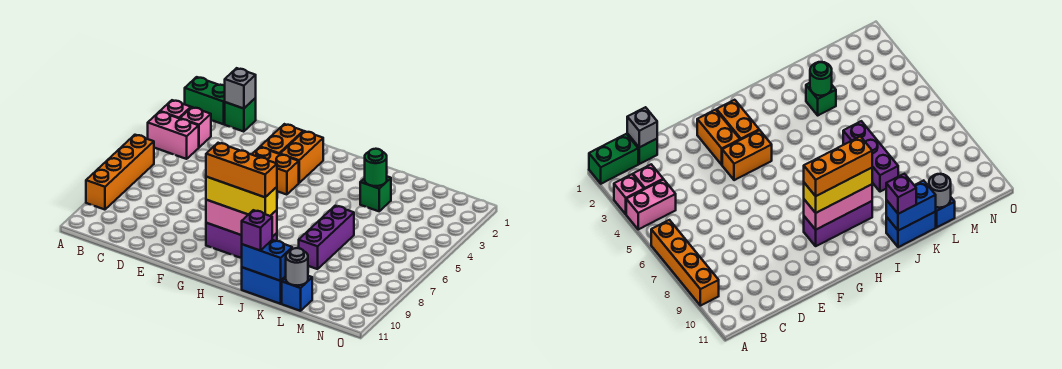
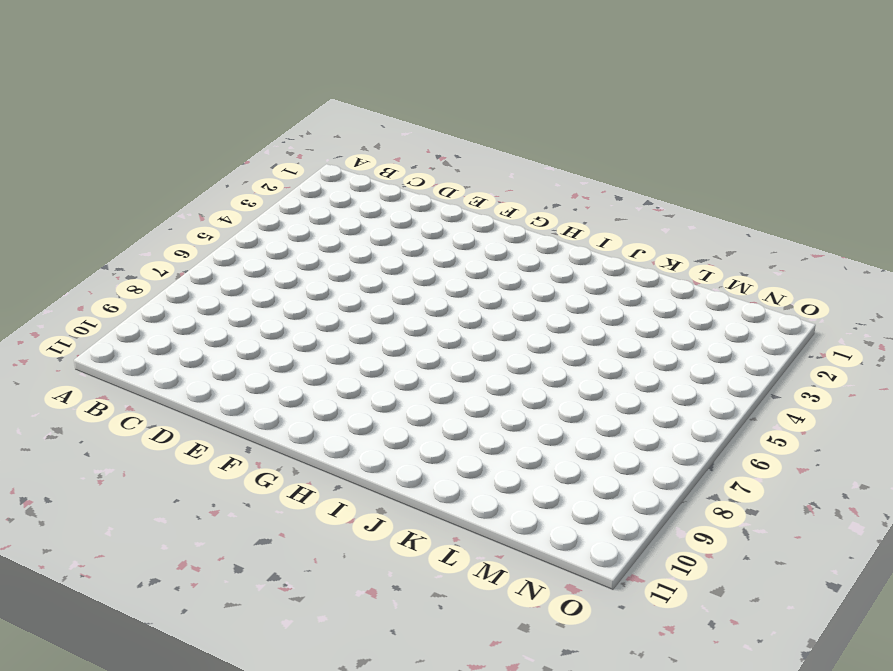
none -> green brick A1:B1 level 1
none -> pink brick A3 level 1
none -> pink brick A4:B4 level 1

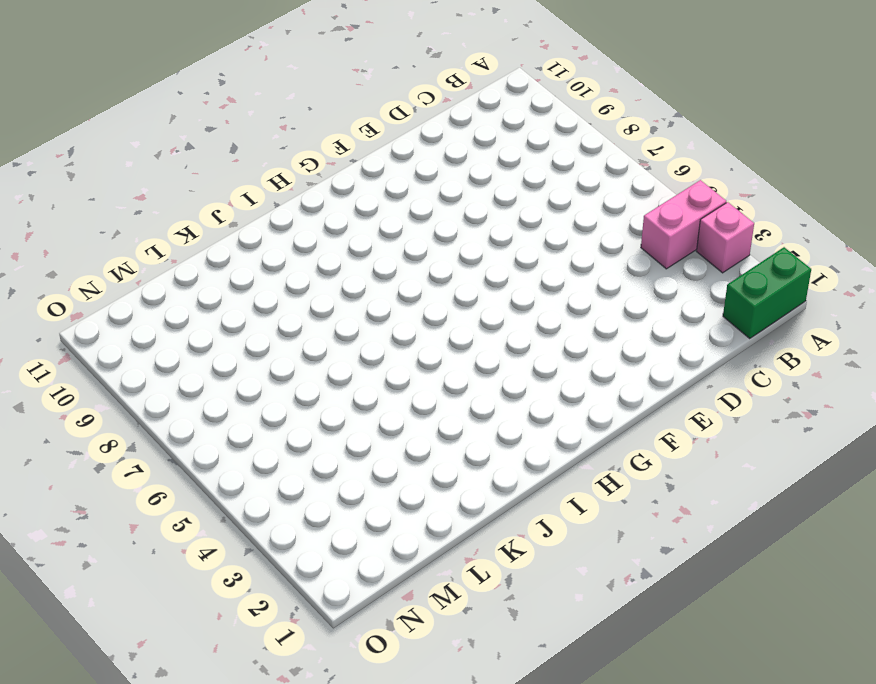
none -> orange brick A6:A9 level 1
none -> pink brick B3 level 1
none -> green brick C1 level 1

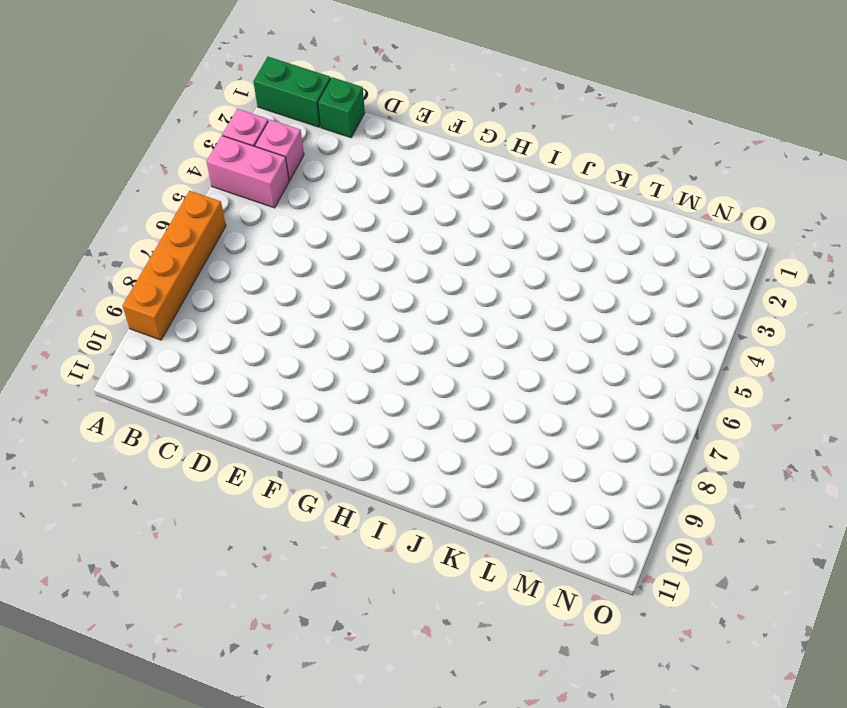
none -> orange brick F2:F3 level 1
none -> orange brick F4:G4 level 1
none -> orange brick G2:G3 level 1

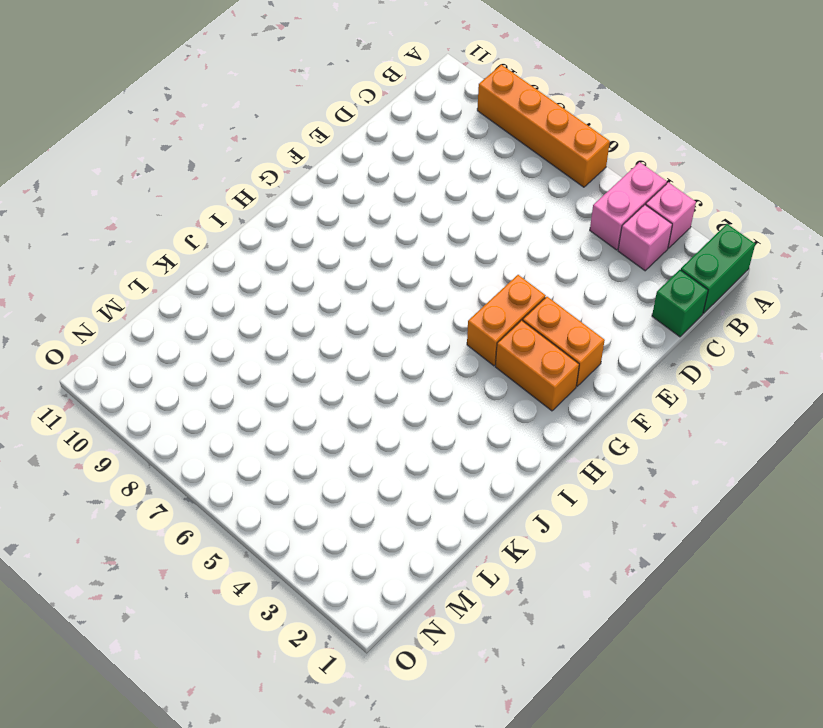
none -> purple brick G9:I9 level 1
none -> blue brick J11:K11 level 1
none -> green brick K3 level 1

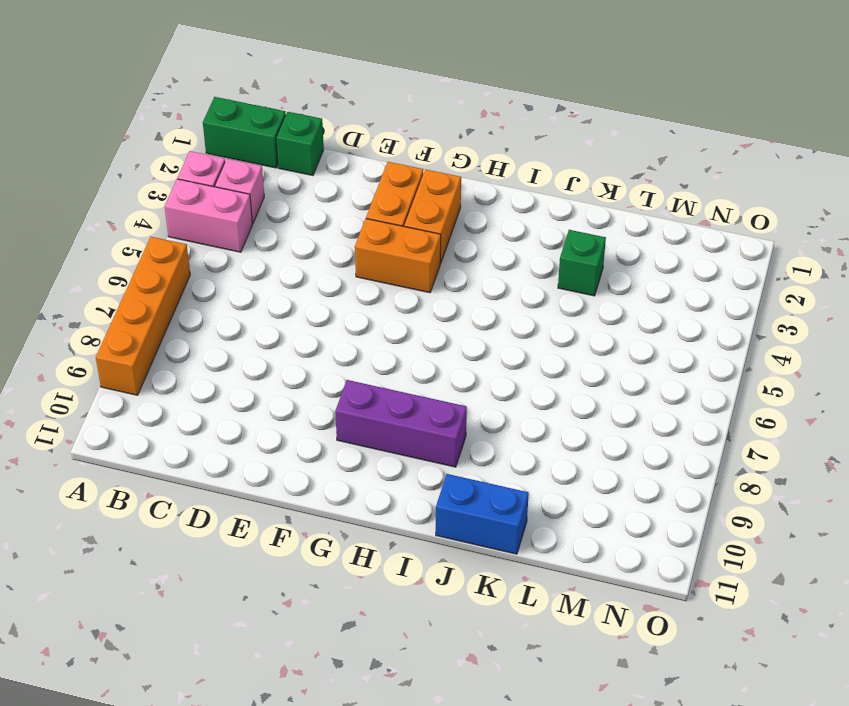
none -> purple brick K6:K8 level 1
none -> blue brick L11 level 1
none -> grey brick C1 level 2

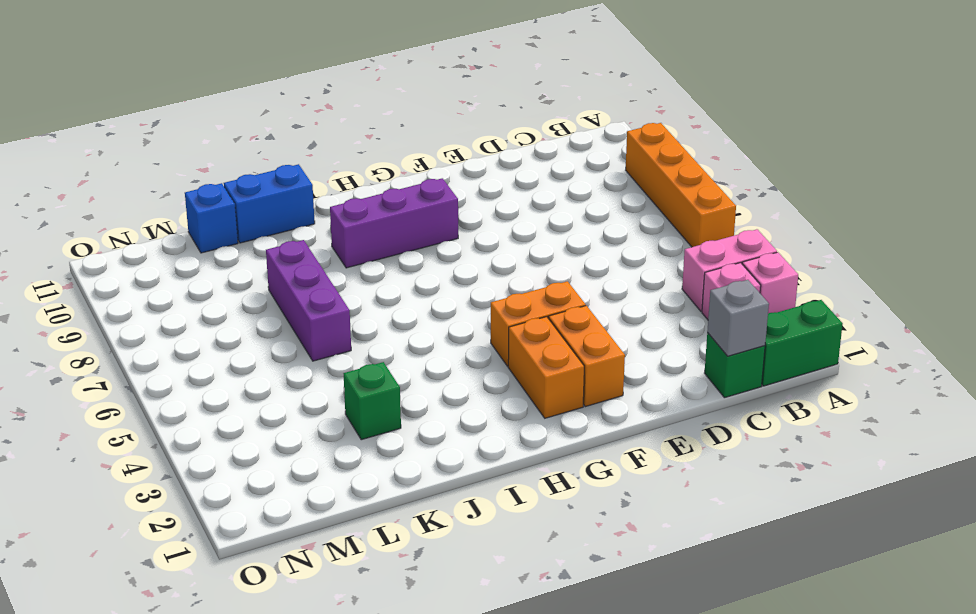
none -> pink brick G9:I9 level 2
none -> blue brick J11:K11 level 2
none -> green round brick K3 level 2

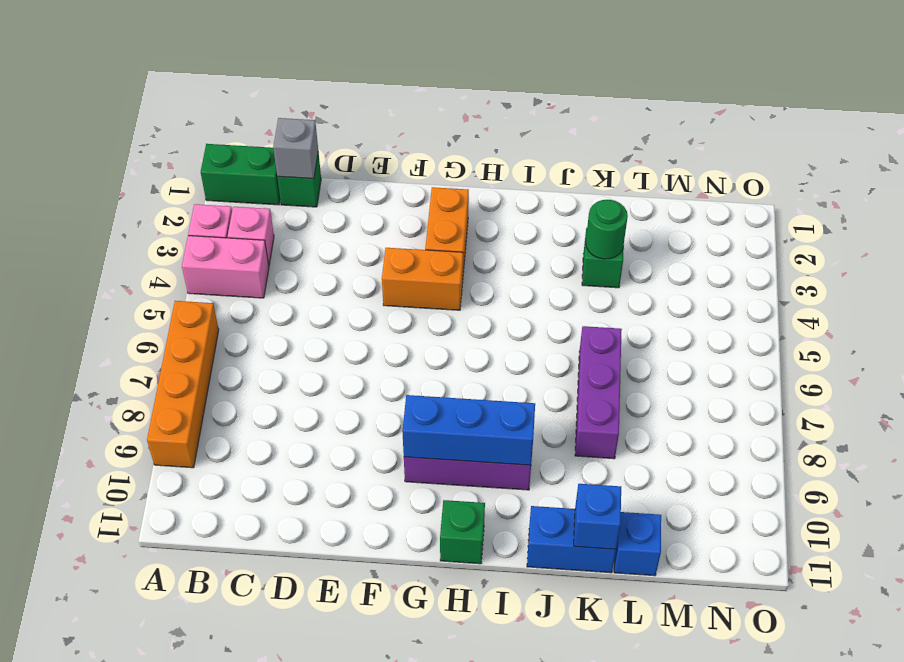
blue brick G9:I9 level 2 -> pink brick G9:I9 level 2
green brick H11 level 1 -> none
blue brick K11 level 2 -> blue brick J11:K11 level 2
none -> orange brick F2:F3 level 1
none -> grey round brick L11 level 2
none -> yellow brick G9:I9 level 3

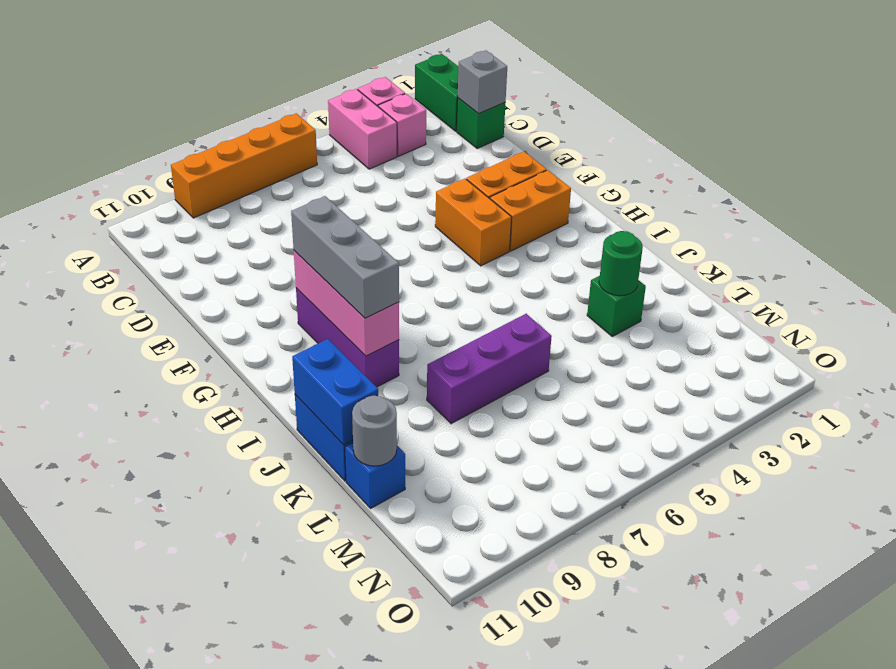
grey brick G9:I9 level 3 -> yellow brick G9:I9 level 3
none -> purple brick J11 level 3
none -> orange brick G9:I9 level 4

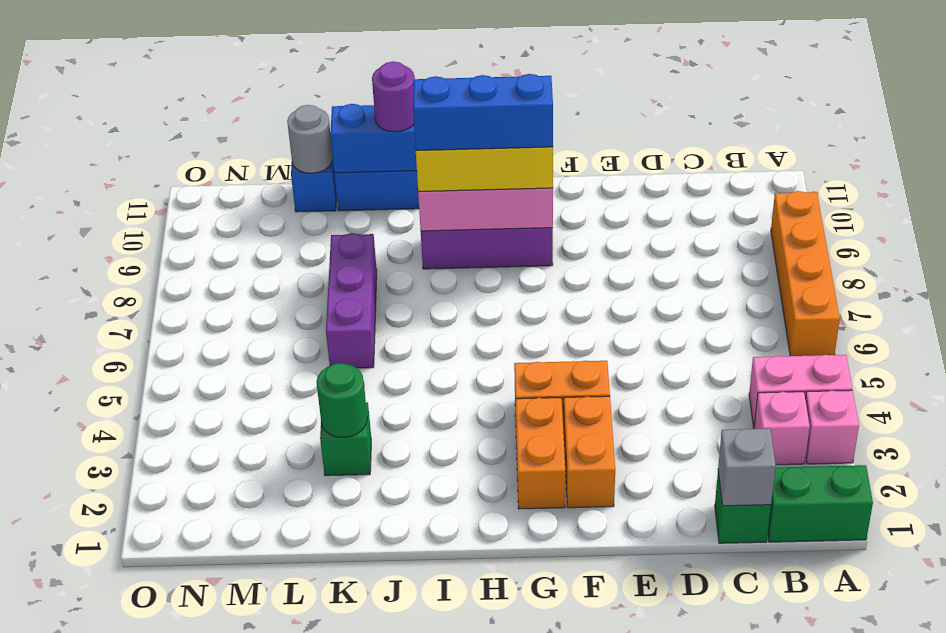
blue brick G9:I9 level 4 -> orange brick G9:I9 level 4
purple round brick J11 level 3 -> purple brick J11 level 3

